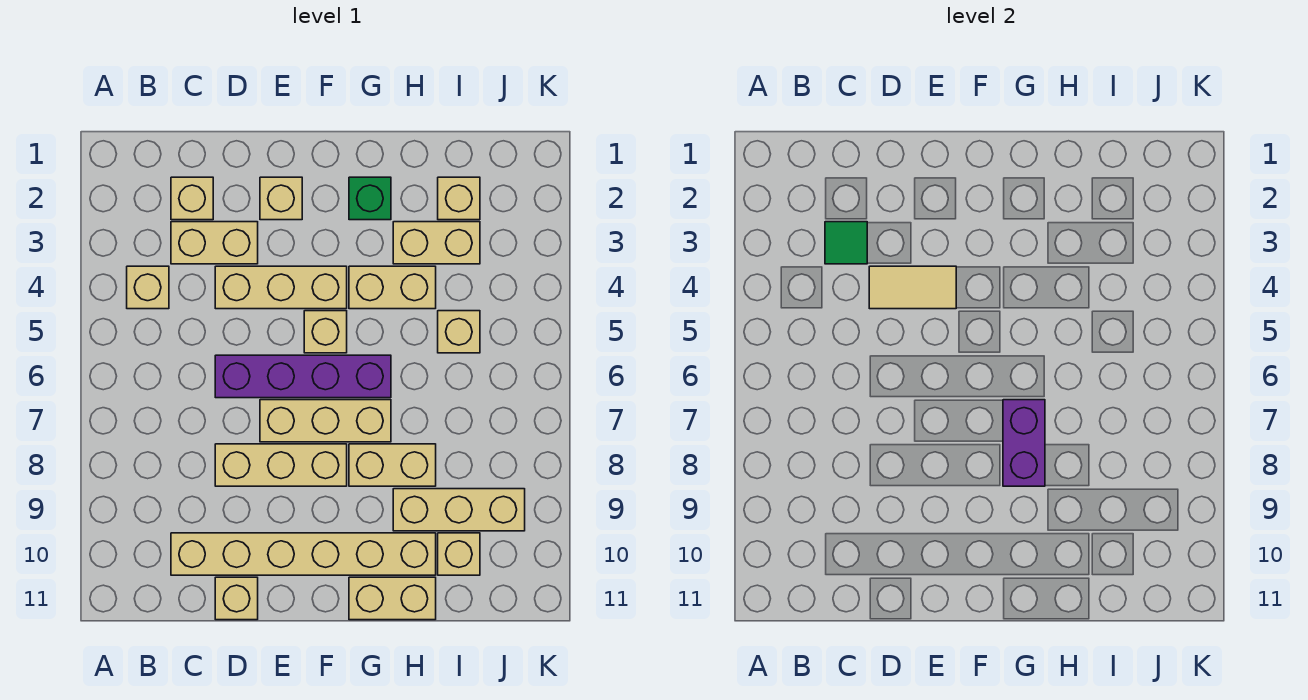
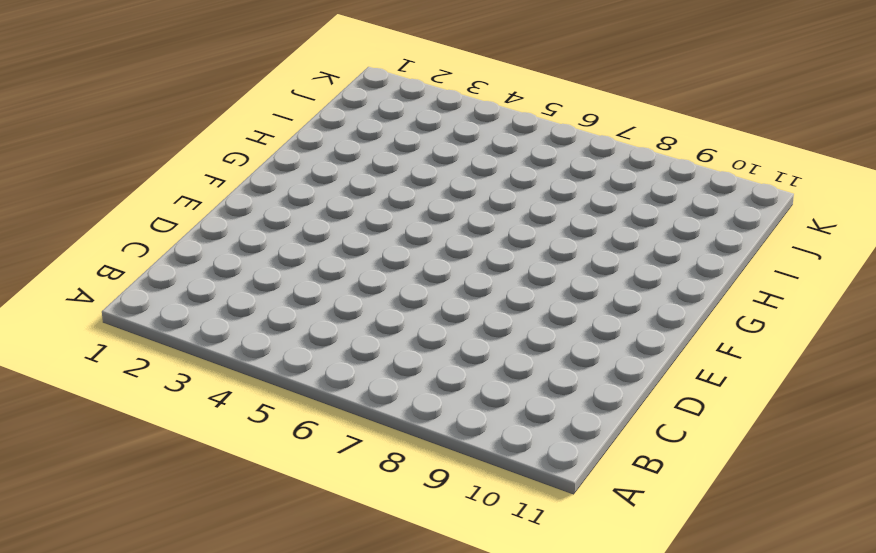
none -> tan brick B4 level 1
none -> tan brick C2 level 1
none -> tan brick C3:D3 level 1

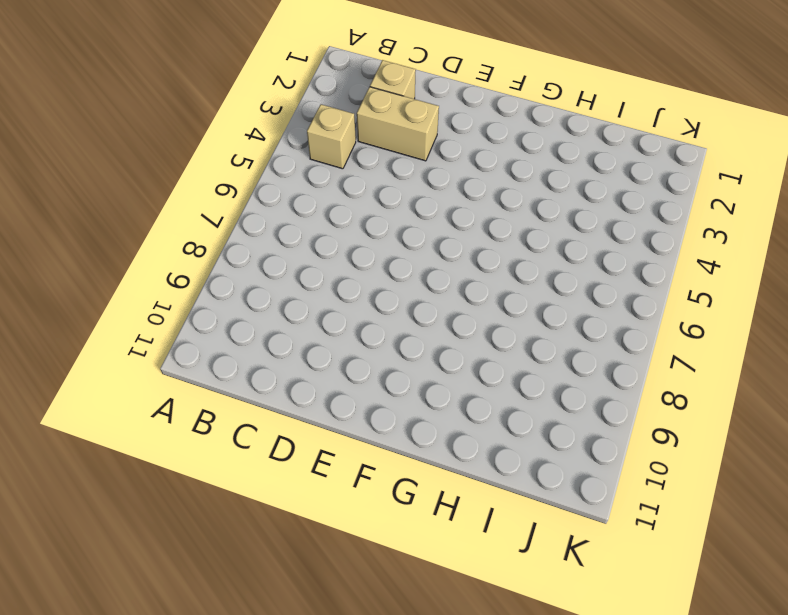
none -> tan brick C10:H10 level 1
none -> tan brick D4:F4 level 1
none -> purple brick D6:G6 level 1

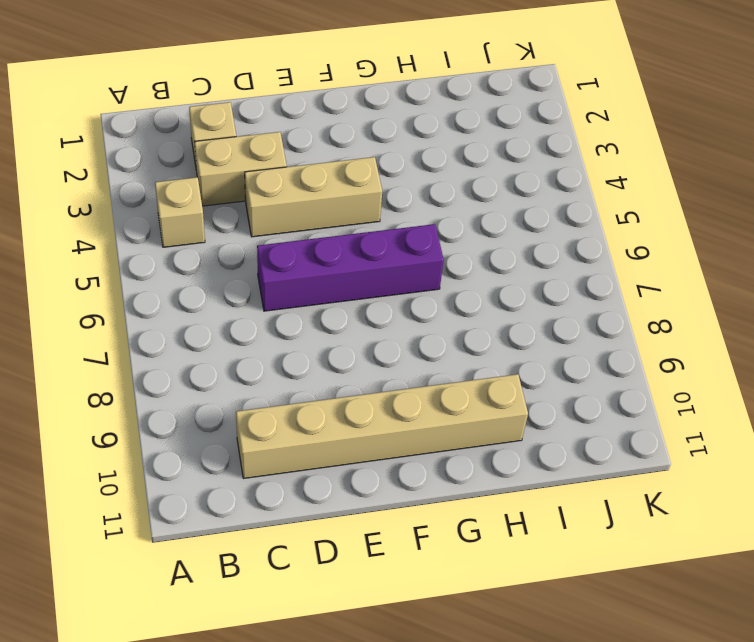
none -> tan brick D8:F8 level 1
none -> tan brick D11 level 1
none -> tan brick E2 level 1

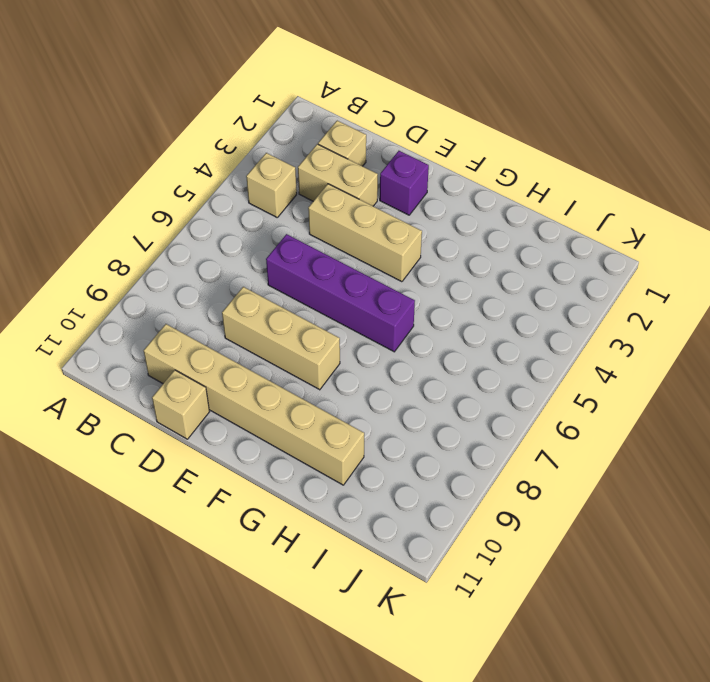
purple brick E2 level 1 -> tan brick E2 level 1
none -> tan brick E7:G7 level 1
none -> tan brick F5 level 1
none -> green brick G2 level 1

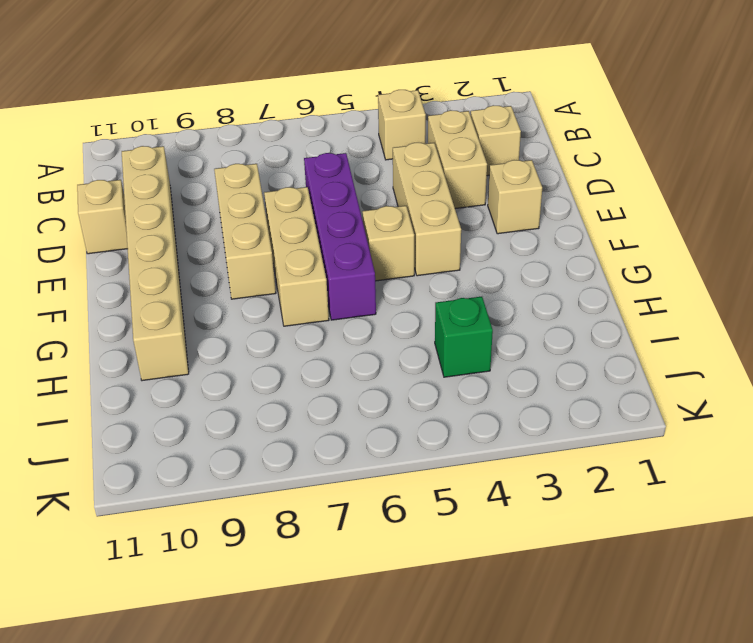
green brick I4 level 1 -> green brick G2 level 1
none -> tan brick G4:H4 level 1
none -> tan brick G8:H8 level 1
none -> tan brick G11:H11 level 1

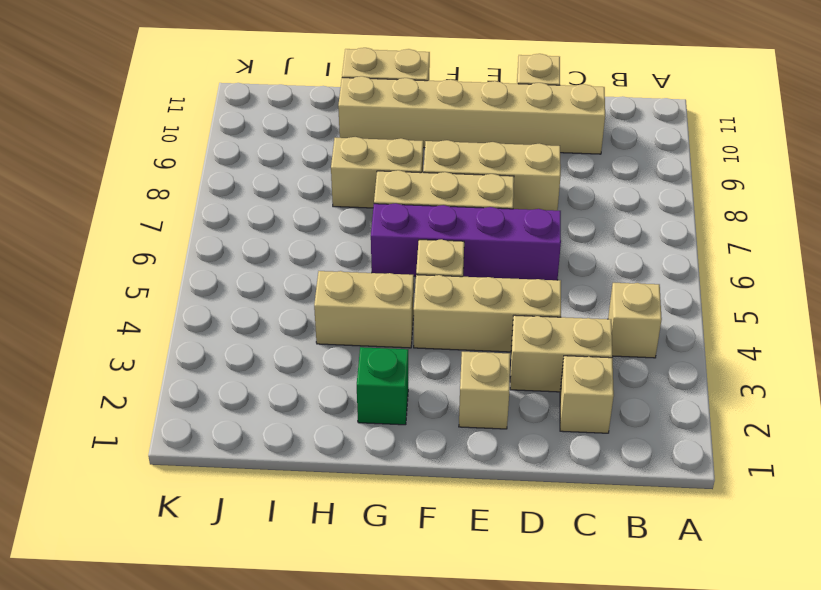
none -> tan brick H3:I3 level 1
none -> tan brick H9:J9 level 1
none -> tan brick I2 level 1

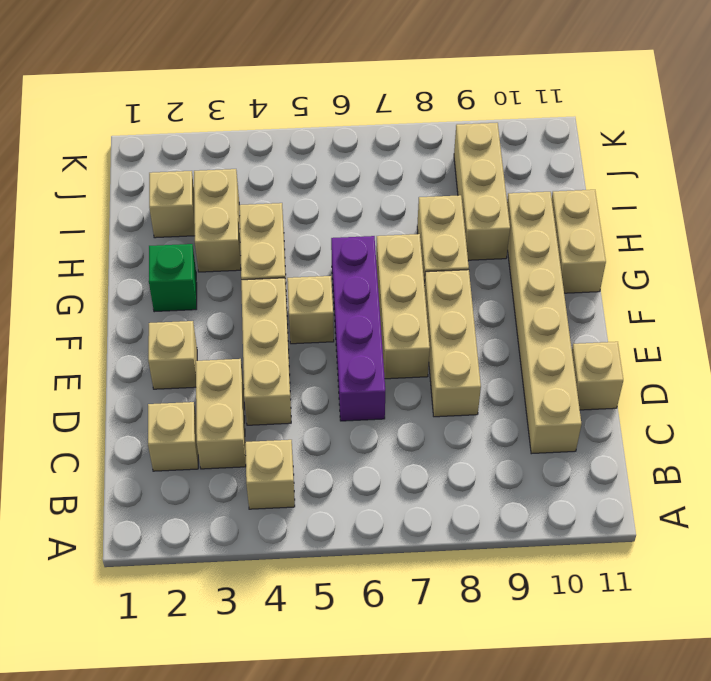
none -> tan brick I5 level 1
none -> tan brick I10 level 1
none -> green tile C3 level 2

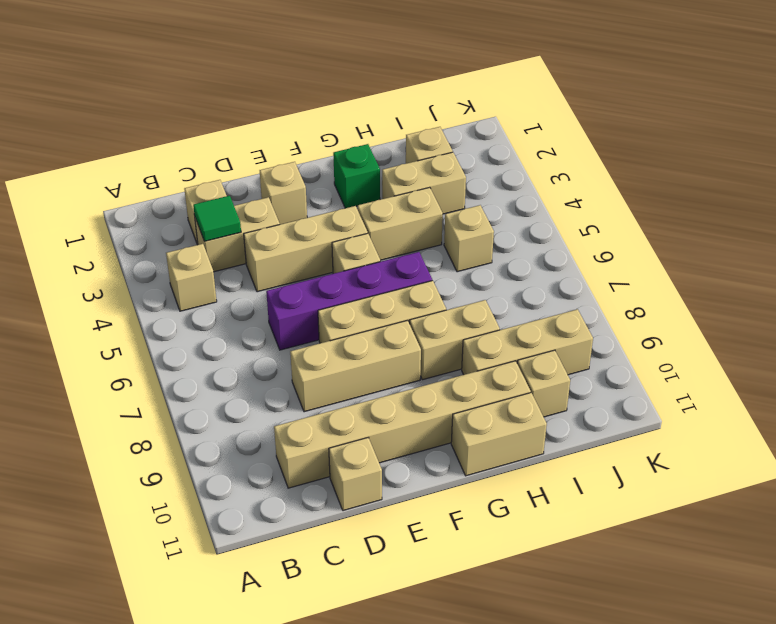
none -> tan tile D4:E4 level 2
none -> purple brick G7:G8 level 2

